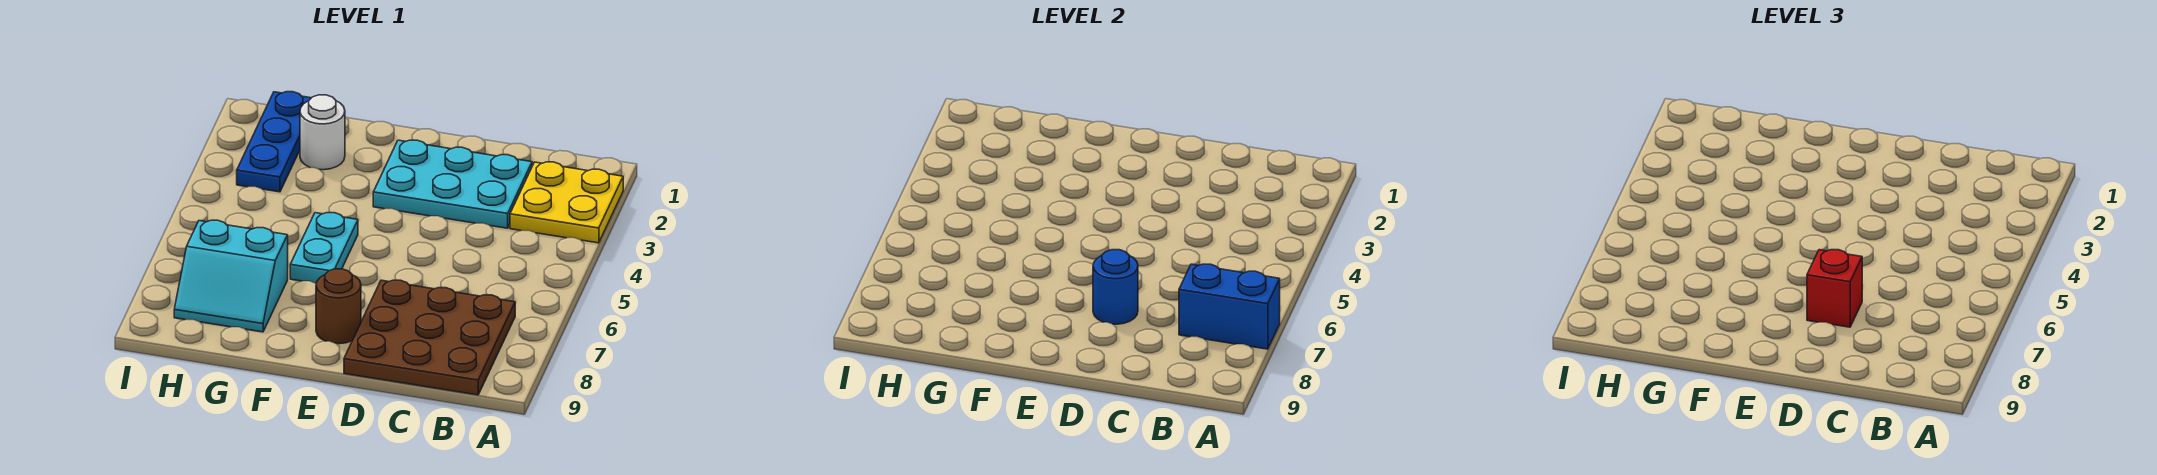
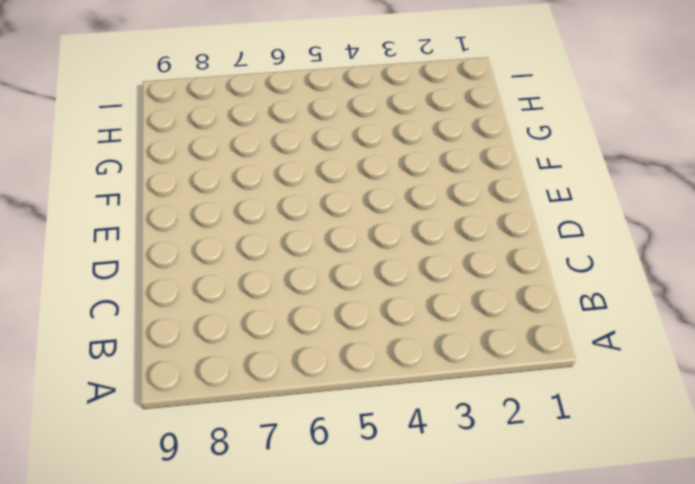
none -> yellow plate A2:B3 level 1
none -> brown plate B7:D9 level 1

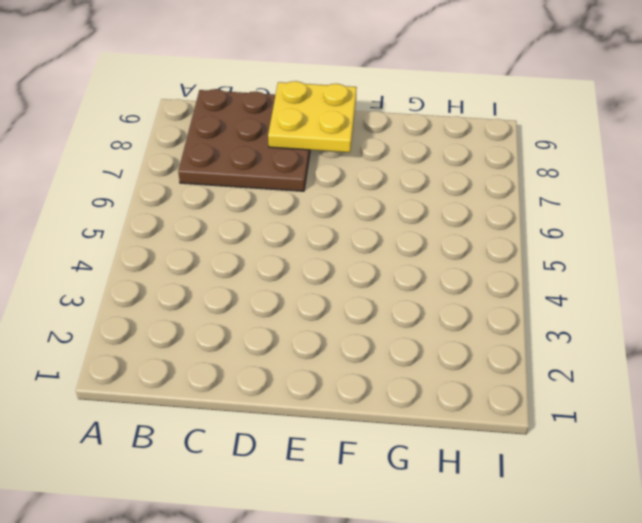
yellow plate D8:E9 level 2 -> yellow plate A2:B3 level 1
none -> cyan plate C2:E3 level 1
none -> brown round brick E8 level 1

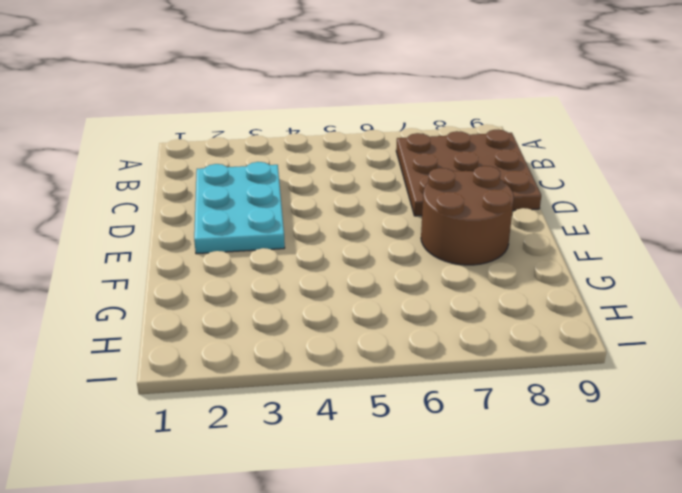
brown round brick E7:F8 level 1 -> brown round brick E8 level 1
none -> yellow plate A2:B3 level 1
none -> cyan plate F5:F6 level 1

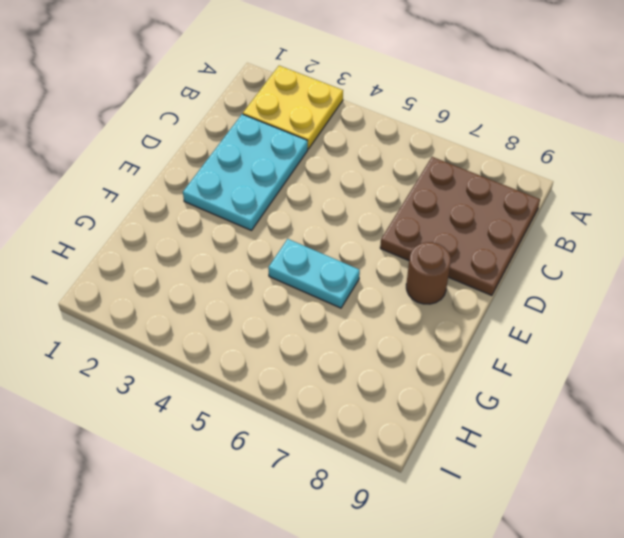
none -> white round brick G2 level 1
none -> cyan slope G7:H8 level 1 top 7

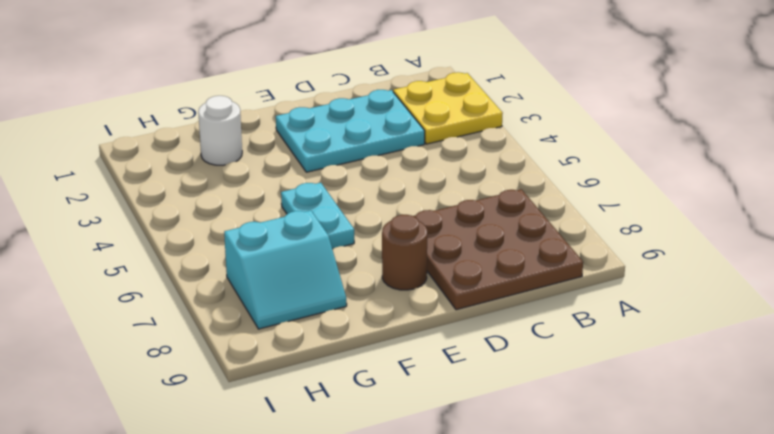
none -> blue plate H1:H3 level 1
none -> blue brick A7:B7 level 2

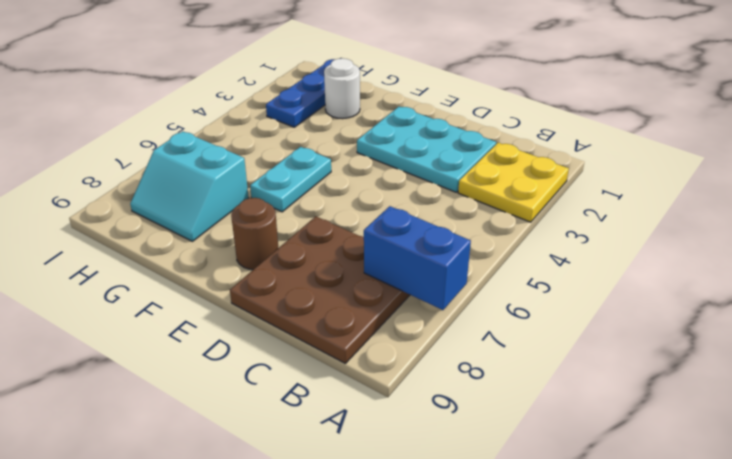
none -> blue round brick D7 level 2
none -> red brick D7 level 3

